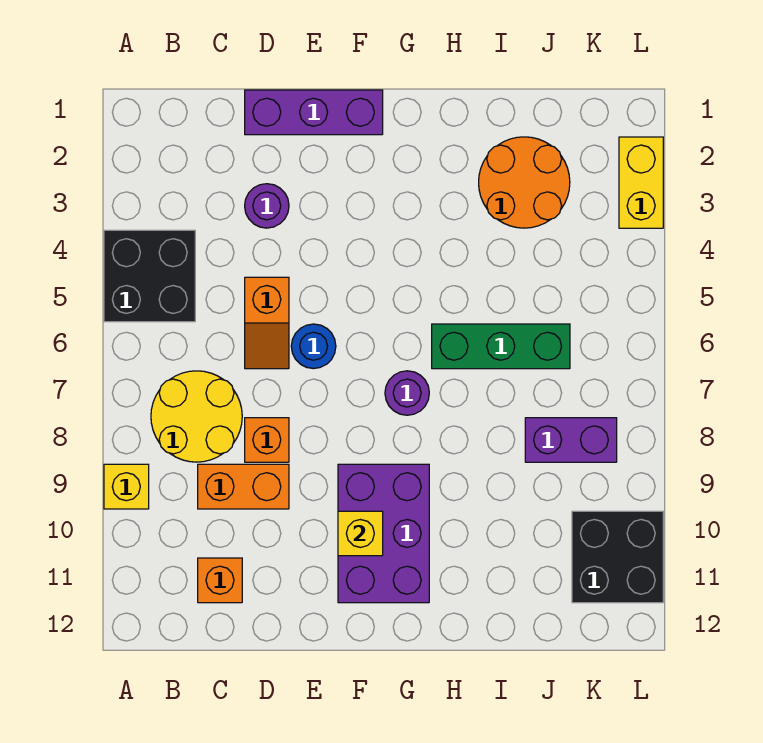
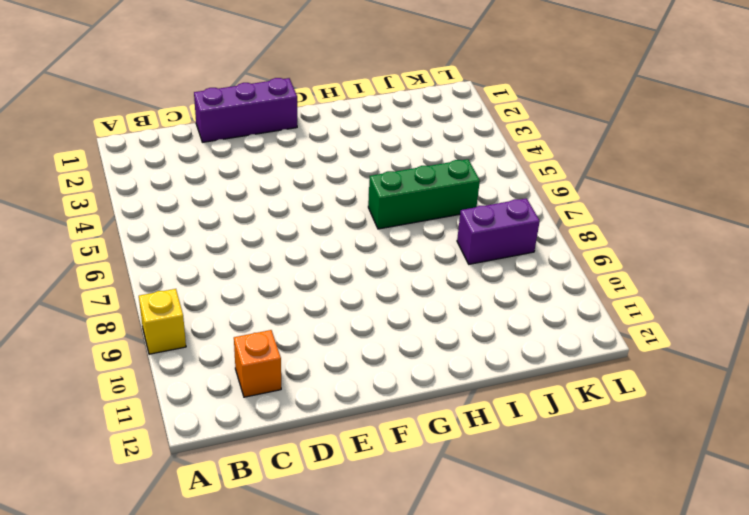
none -> black brick A4:B5 level 1
none -> yellow round brick B7:C8 level 1
none -> orange brick C9:D9 level 1

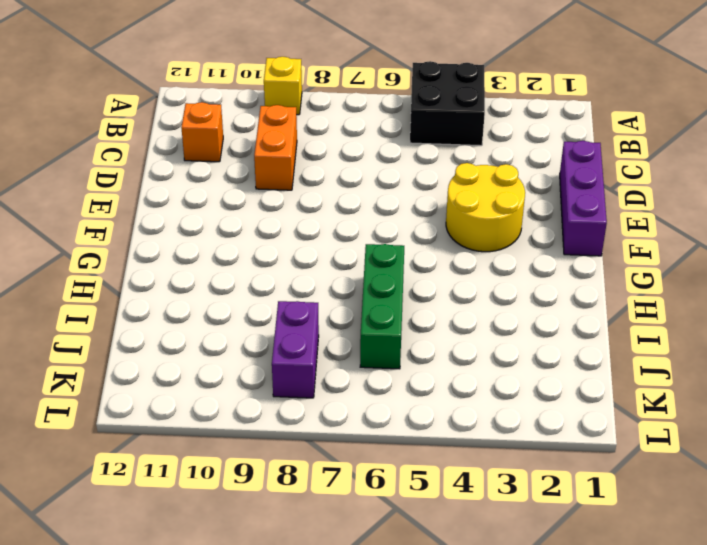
yellow round brick E3:F4 level 1 -> yellow round brick B7:C8 level 1
none -> purple round brick D3 level 1
none -> orange slope D5:D6 level 1 top 5
none -> orange brick D8 level 1

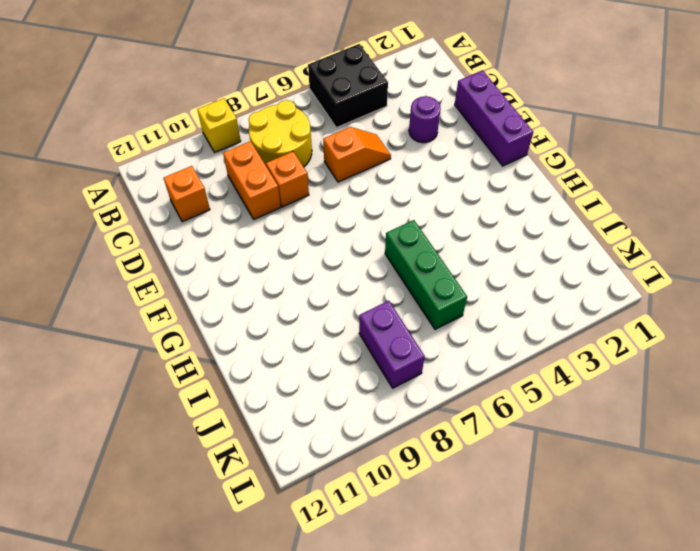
orange slope D5:D6 level 1 top 6 -> orange slope D5:D6 level 1 top 5
none -> blue round brick E6 level 1
none -> purple brick F9:G11 level 1
none -> purple round brick G7 level 1

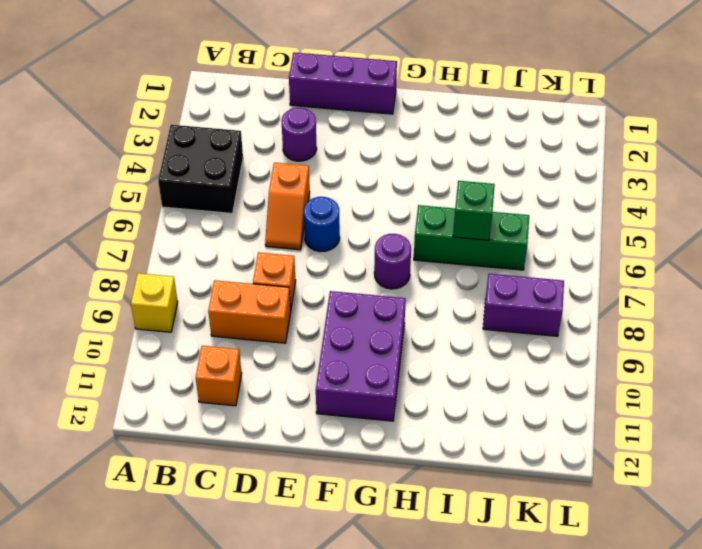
green brick I6 level 2 -> none
none -> yellow round brick B7:C8 level 1
none -> orange round brick I2:J3 level 1
none -> black brick K10:L11 level 1

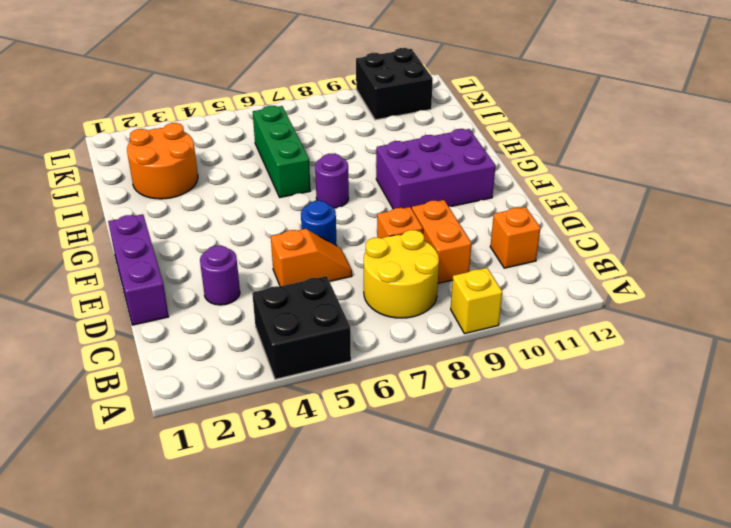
none -> purple brick J8:K8 level 1
none -> yellow brick L2:L3 level 1
none -> yellow brick F10 level 2

